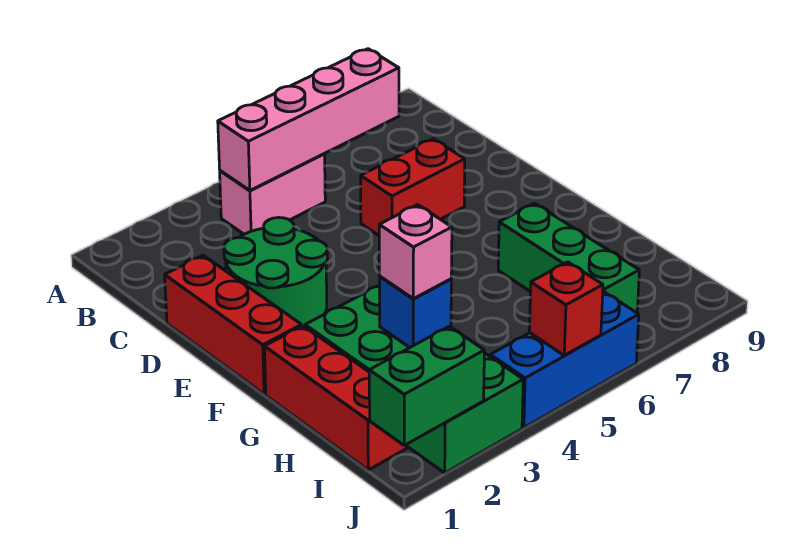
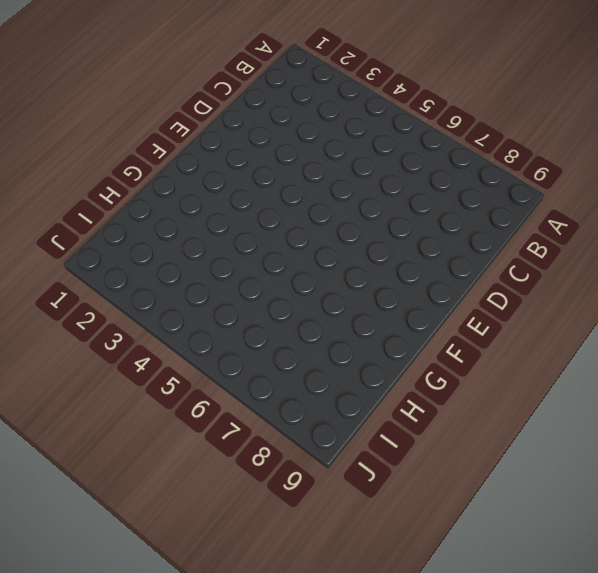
none -> pink brick B4:B5 level 1
none -> red brick D1:F1 level 1
none -> green round brick D2:E3 level 1

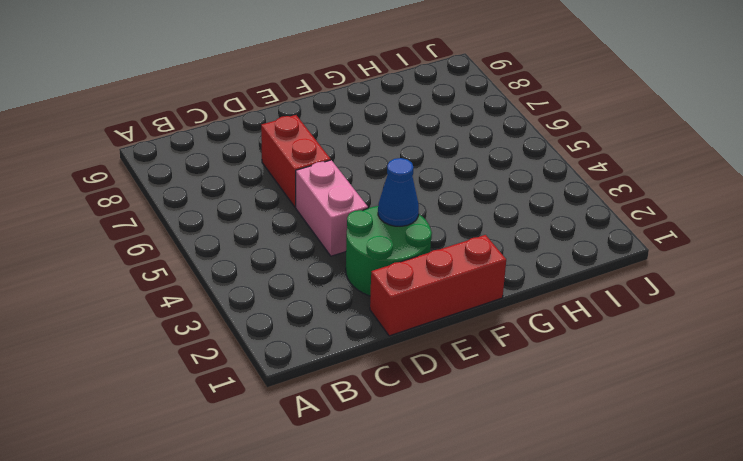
pink brick D4:D5 level 1 -> pink brick B4:B5 level 1
blue cone E3 level 2 -> none
none -> red brick G1:I1 level 1
none -> green brick G2:J3 level 1
none -> green brick G7:I7 level 1

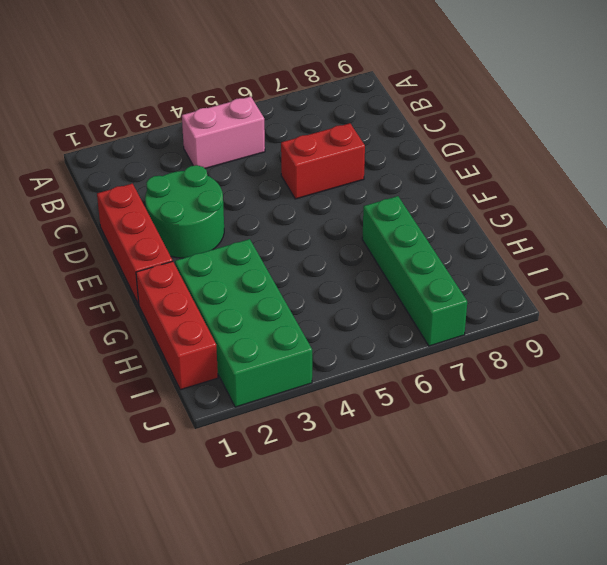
green brick G7:J7 level 1 -> green brick G7:I7 level 1
none -> blue brick J4:J6 level 1
none -> pink brick B4:B7 level 2
none -> blue brick H3 level 2

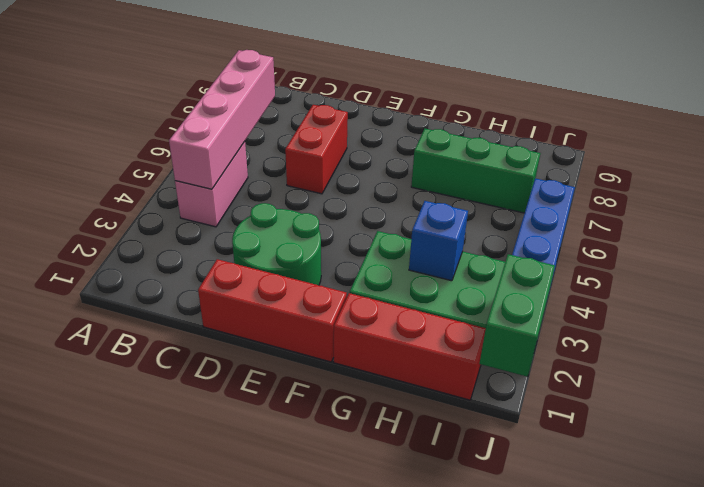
none -> red brick J5 level 2
none -> pink brick H3 level 3

